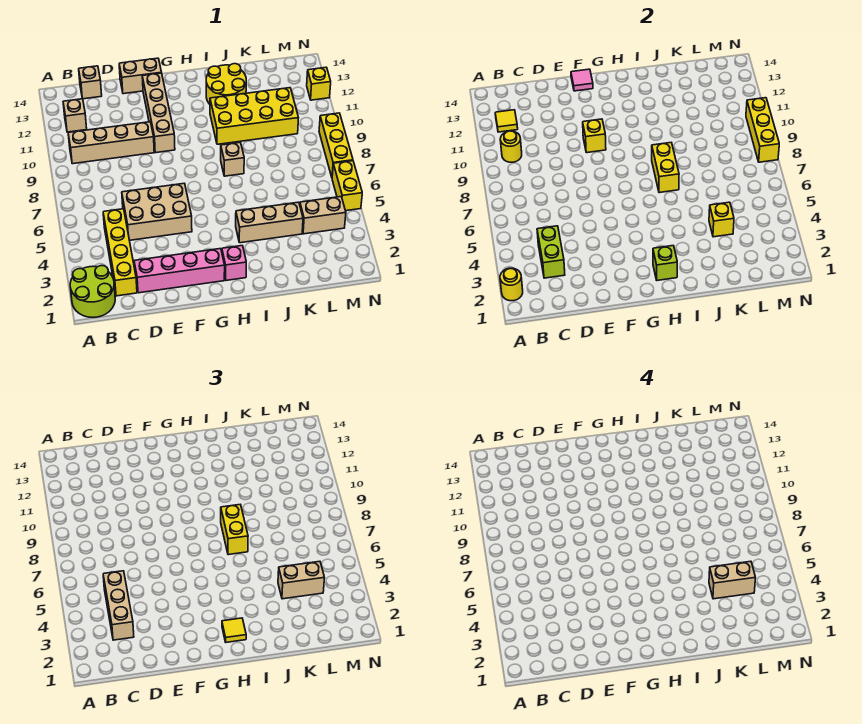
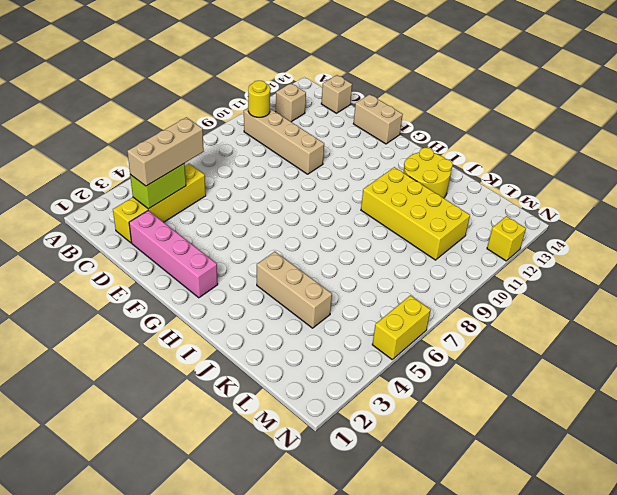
none -> lime round brick A1:B2 level 1
none -> tan brick D5:F6 level 1
none -> tan brick F10:F13 level 1
none -> pink brick H2 level 1

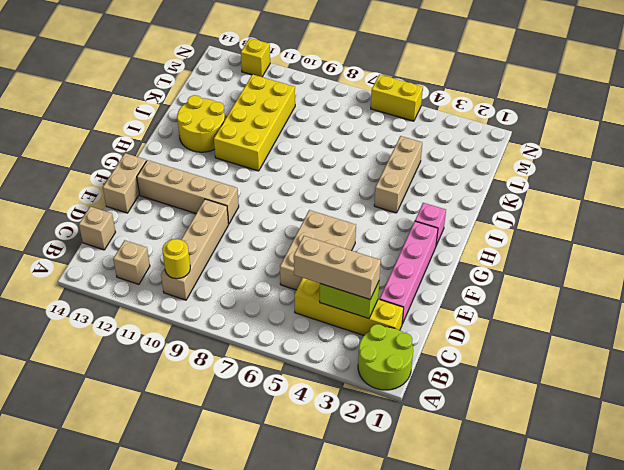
none -> tan brick I8 level 1
none -> tan brick L4:M4 level 1
none -> yellow brick N7:N9 level 1
none -> yellow round brick A2 level 2

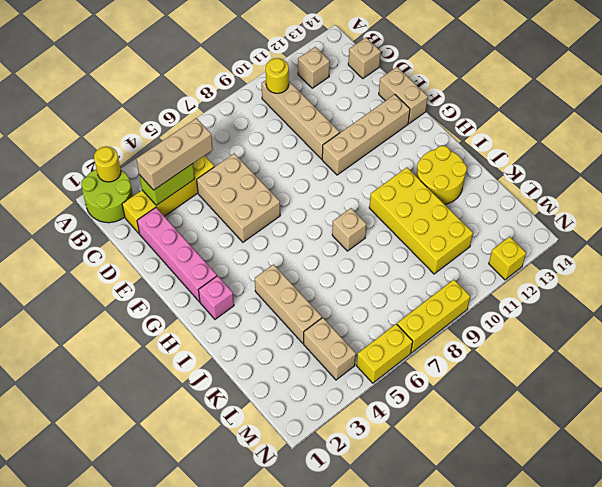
none -> yellow tile B12 level 2
none -> yellow brick F10 level 2
none -> pink tile F14 level 2
none -> lime brick H2 level 2

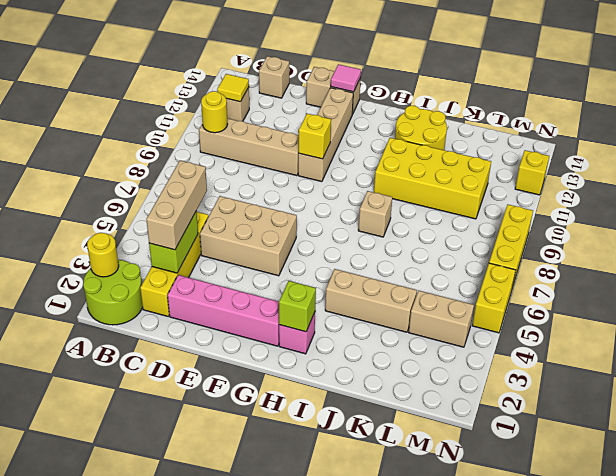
none -> yellow brick I7:I8 level 2
none -> yellow brick K4 level 2
none -> yellow brick N8:N10 level 2
none -> yellow tile H2 level 3

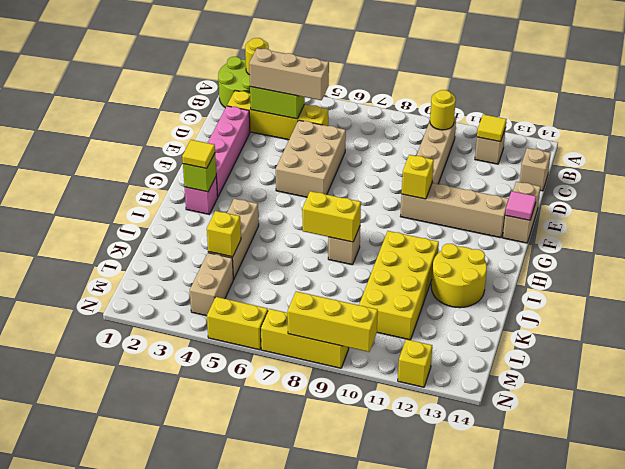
none -> yellow brick I7:I8 level 3
none -> tan brick K4:L4 level 3
none -> tan brick K4:L4 level 4

